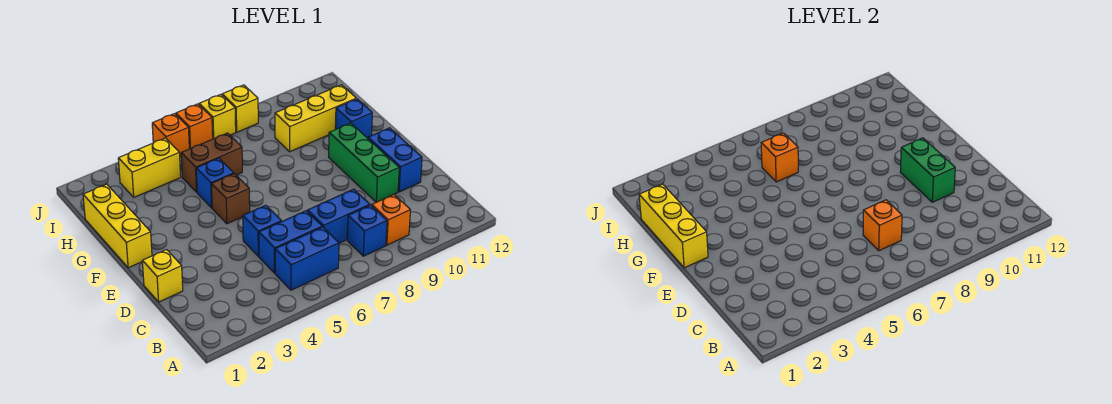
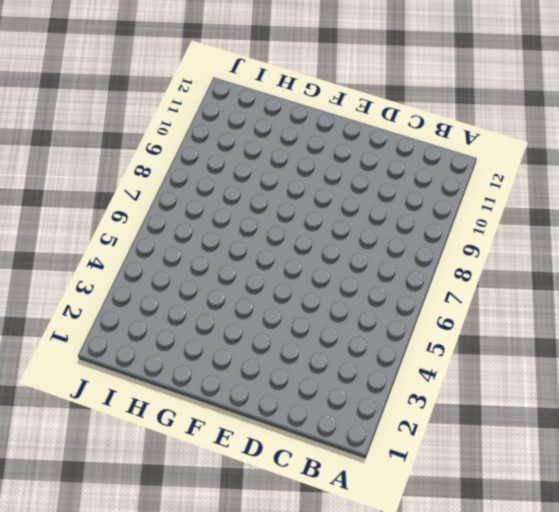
none -> blue brick B5:B6 level 1
none -> blue brick B8 level 1
none -> orange brick B9 level 1

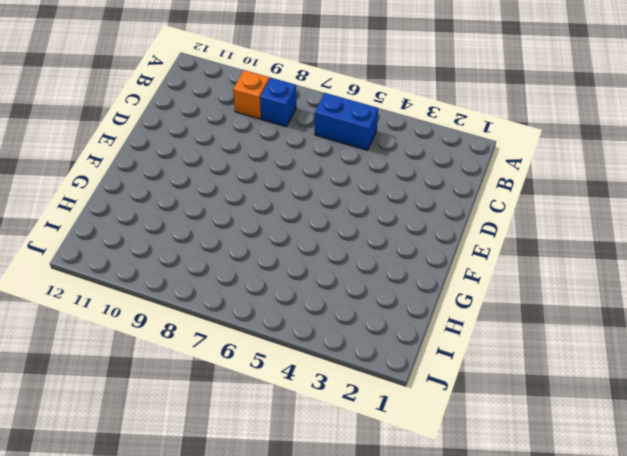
none -> blue brick C5:C6 level 1
none -> blue brick C7:C8 level 1
none -> yellow brick D1 level 1

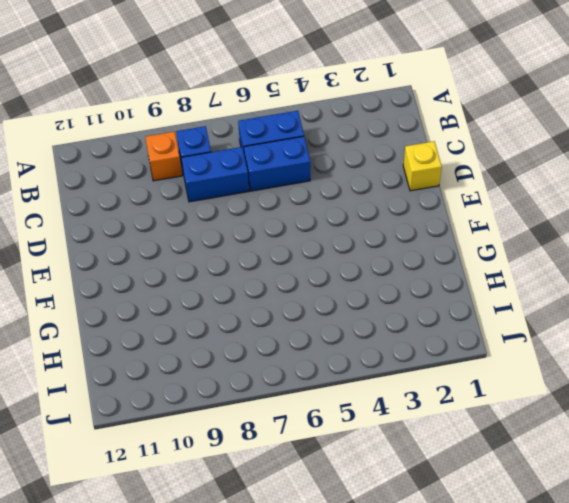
none -> blue brick D5 level 1
none -> green brick D10:F10 level 1
none -> blue brick D11:E11 level 1

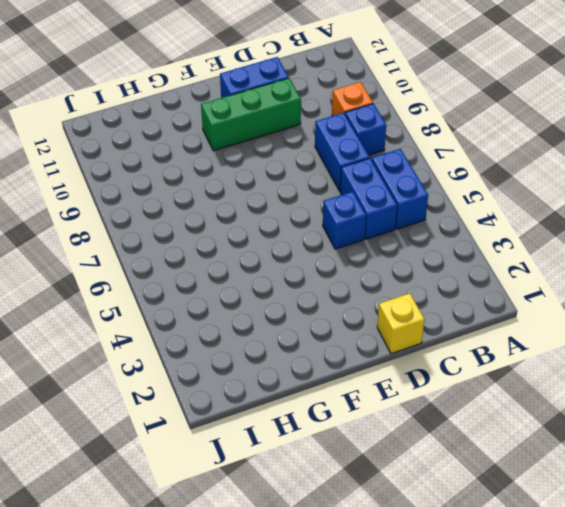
none -> yellow brick F1:H1 level 1
none -> brown brick F5 level 1
none -> blue brick G5 level 1

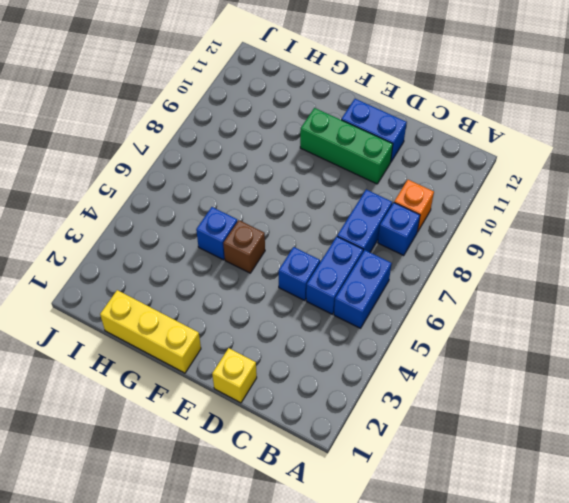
none -> blue brick G11 level 1
none -> brown brick H5:H6 level 1
none -> yellow brick H9:H11 level 1

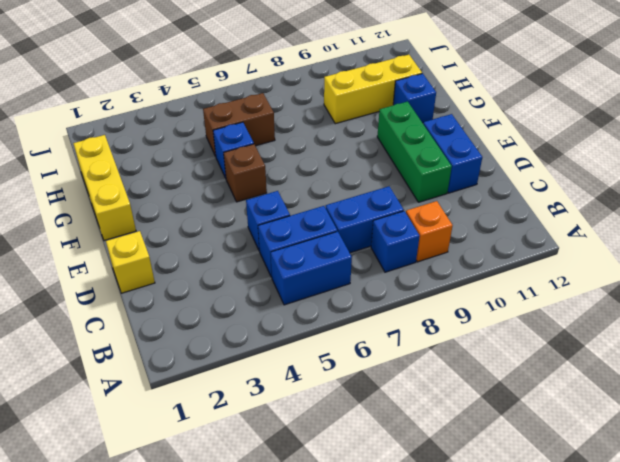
none -> yellow brick I3:I4 level 1
none -> orange brick J5 level 1
none -> orange brick J6 level 1

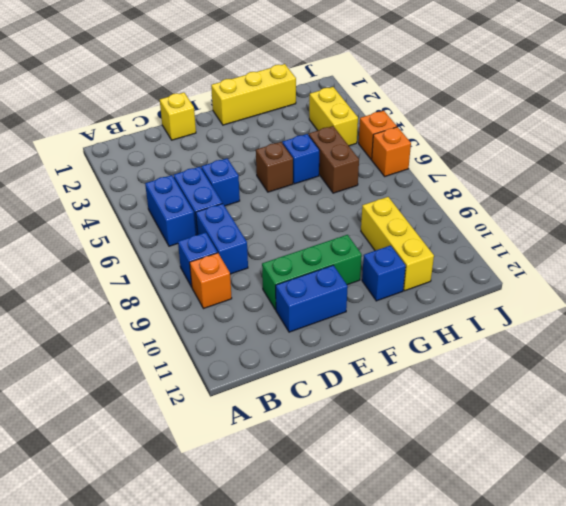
none -> yellow brick J7 level 1
none -> yellow brick J8 level 1
none -> orange brick C7 level 2

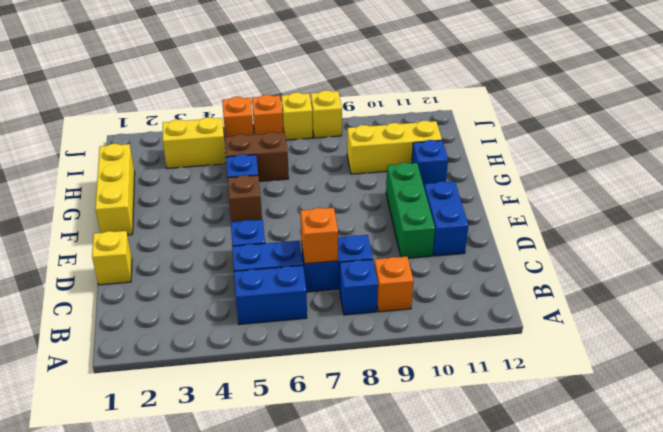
none -> green brick D10:E10 level 2
none -> yellow brick F1:H1 level 2
none -> orange brick H6 level 2

